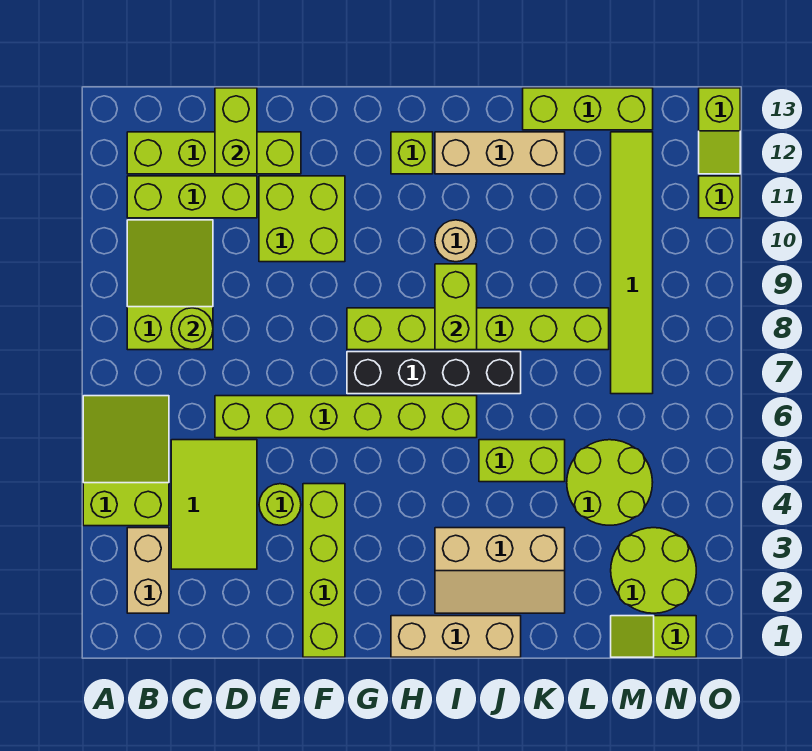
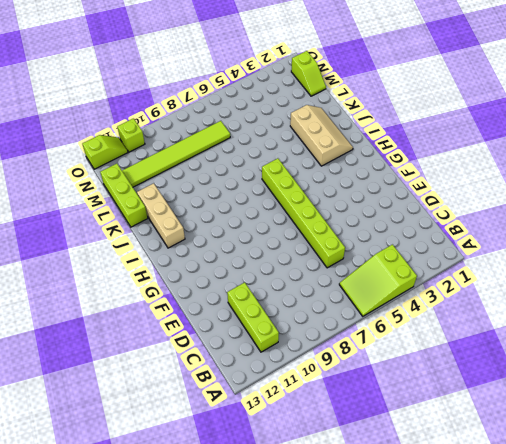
none -> tan brick B2:B3 level 1
none -> lime slope B8:C10 level 1 top 8
none -> lime brick B12:E12 level 1

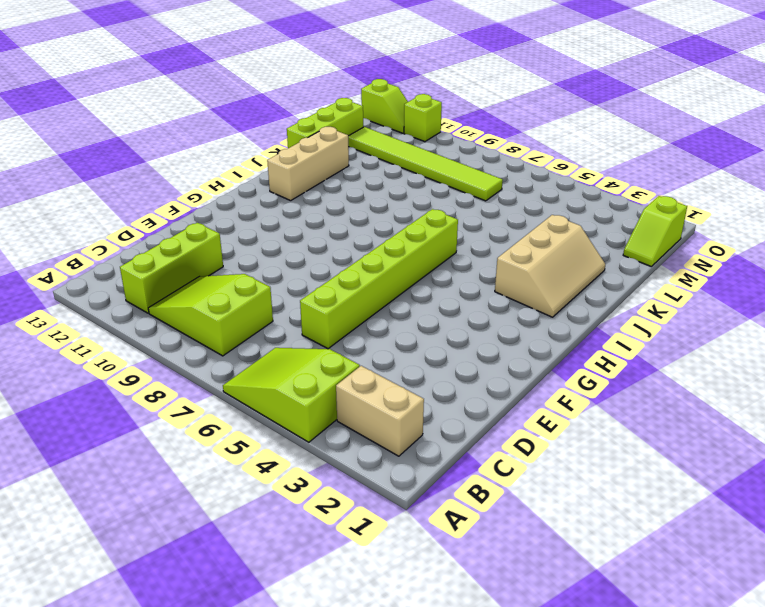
none -> lime brick B12:E12 level 1
none -> lime tile C3:D5 level 1
none -> lime round brick E4 level 1

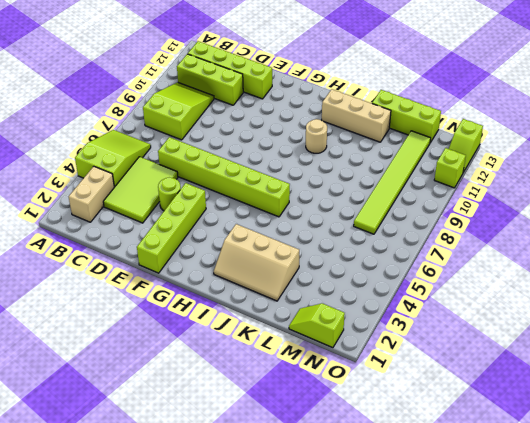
none -> lime brick E10:F11 level 1
none -> black brick G7:J7 level 1
none -> lime brick G8:L8 level 1

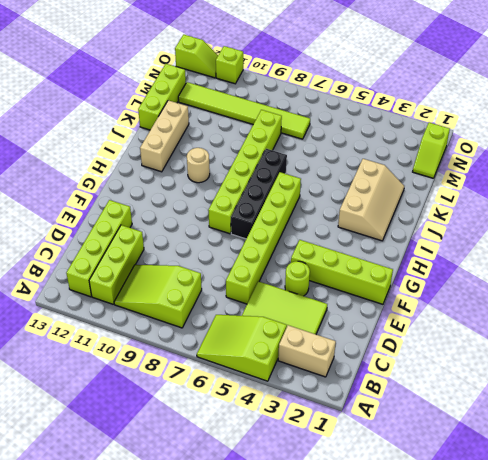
none -> lime brick E10:F11 level 1
none -> tan brick H1:J1 level 1
none -> lime brick H12 level 1

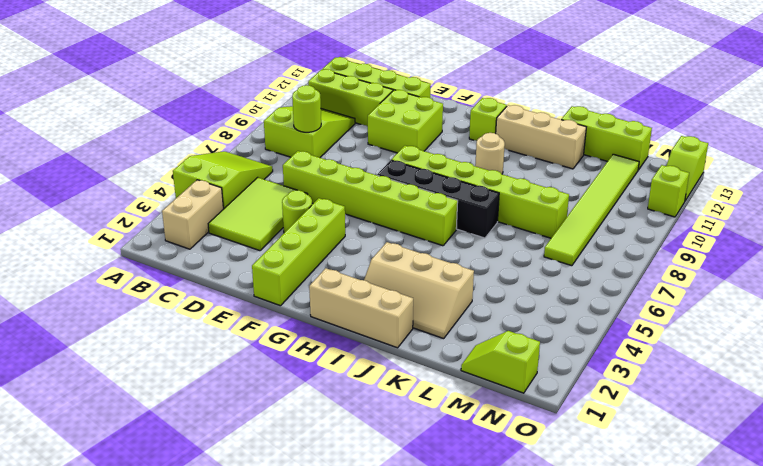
none -> lime brick J5:K5 level 1
none -> lime round brick L4:M5 level 1
none -> lime round brick M2:N3 level 1

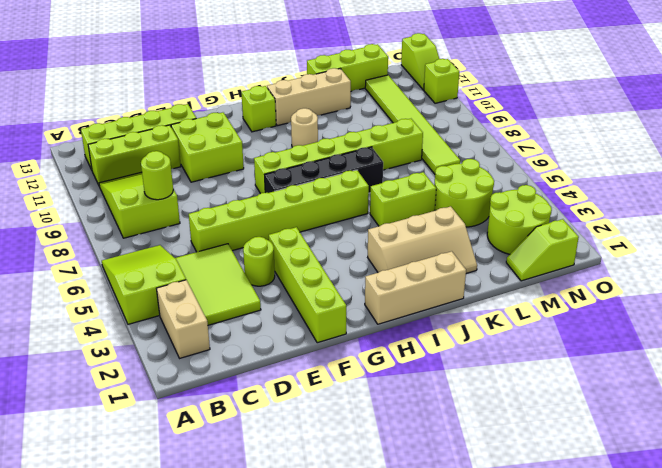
none -> lime brick D12:D13 level 2
none -> lime brick I8:I9 level 2

